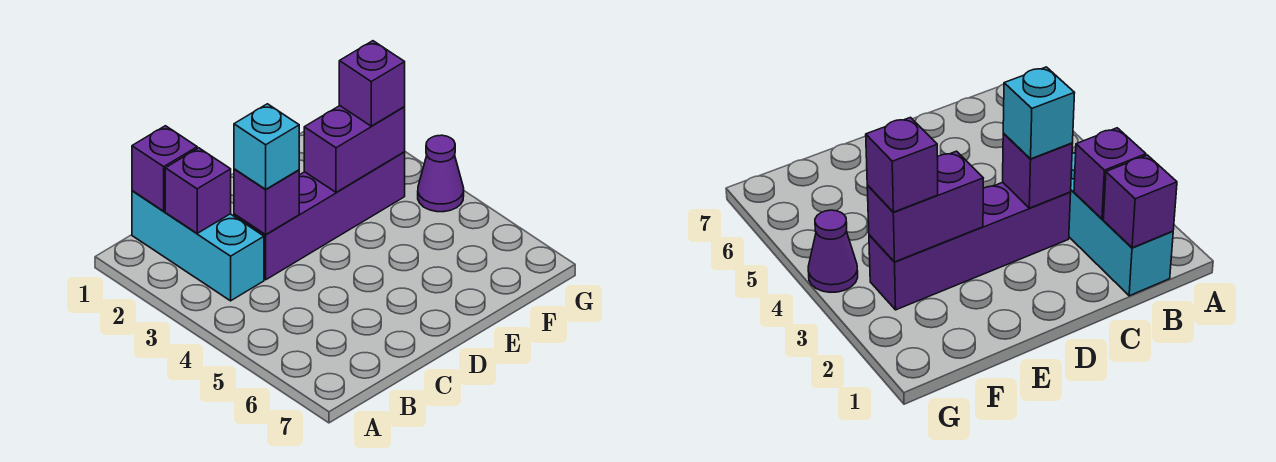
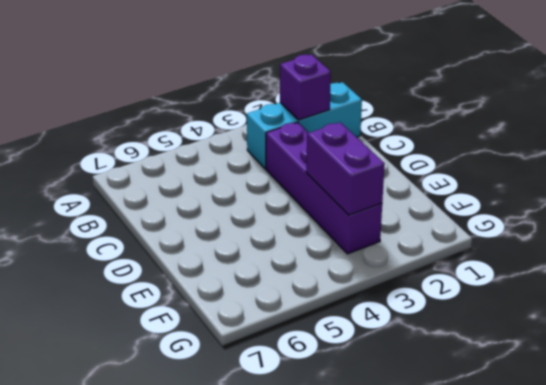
none -> purple cone G4 level 1
none -> purple brick B1 level 2

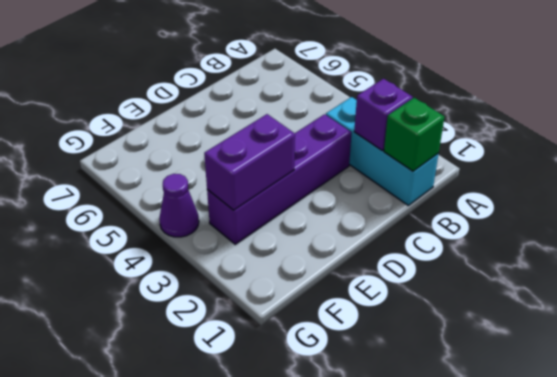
green brick B1 level 2 -> purple brick B1 level 2
none -> purple brick C3 level 2
none -> cyan brick C3 level 3

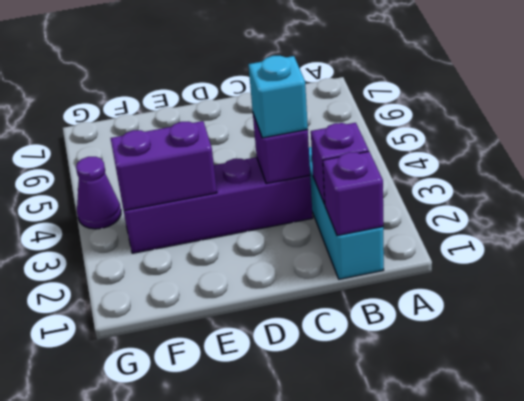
none -> purple brick F3 level 3

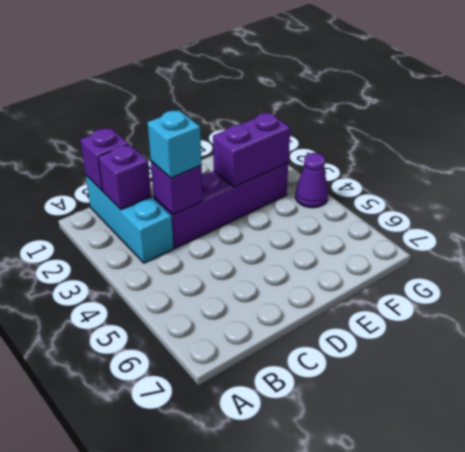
none -> purple brick F3 level 3

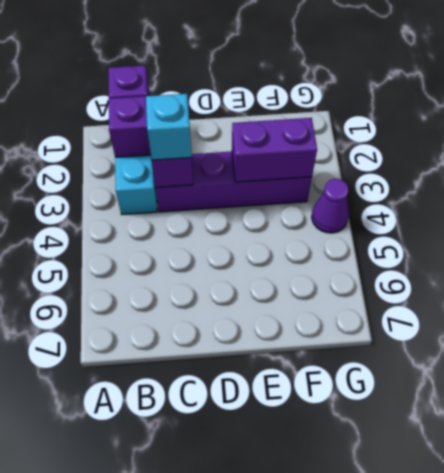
none -> purple brick F3 level 3

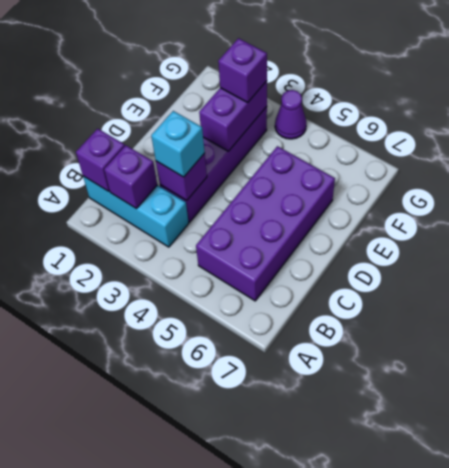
purple brick B5:E6 level 1 -> none

